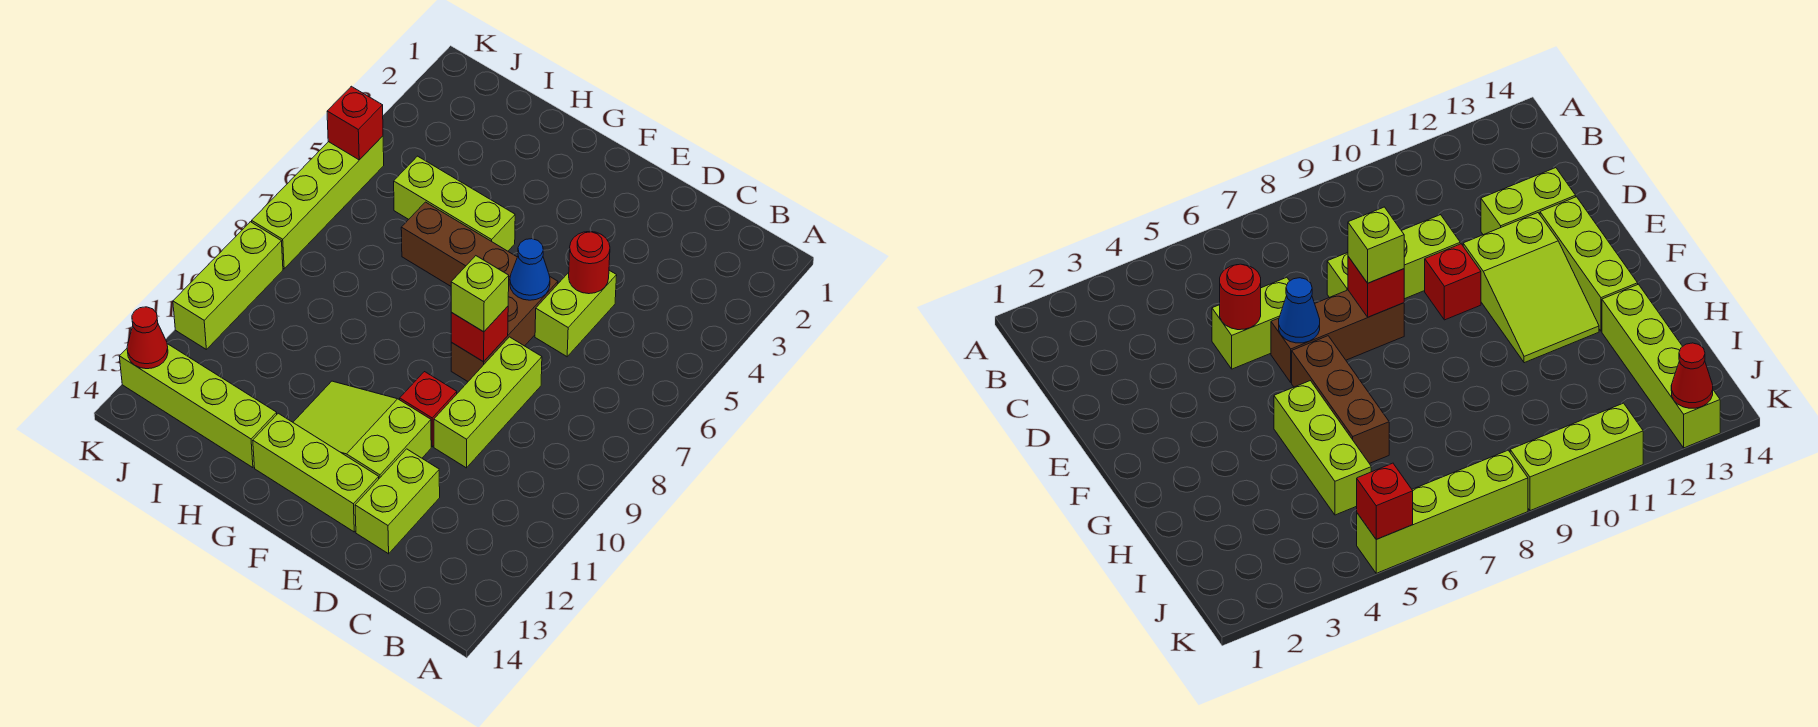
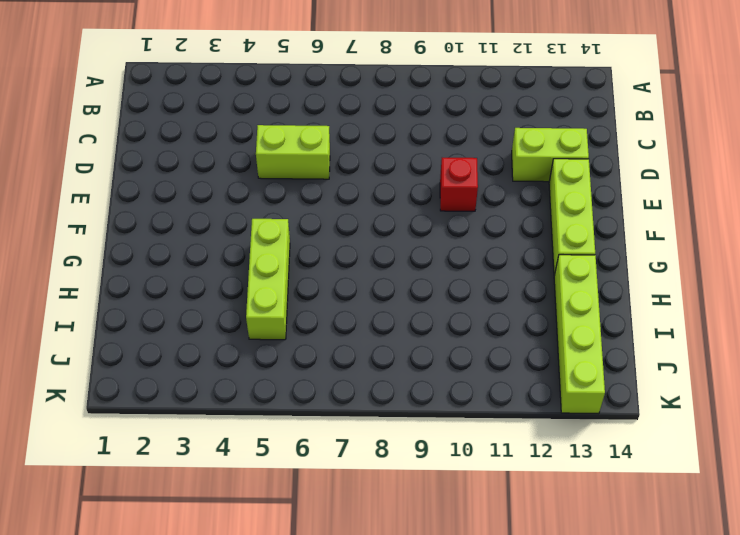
none -> lime brick D8:D10 level 1
none -> brown brick E6:E8 level 1
none -> lime slope E11:G12 level 1 top E

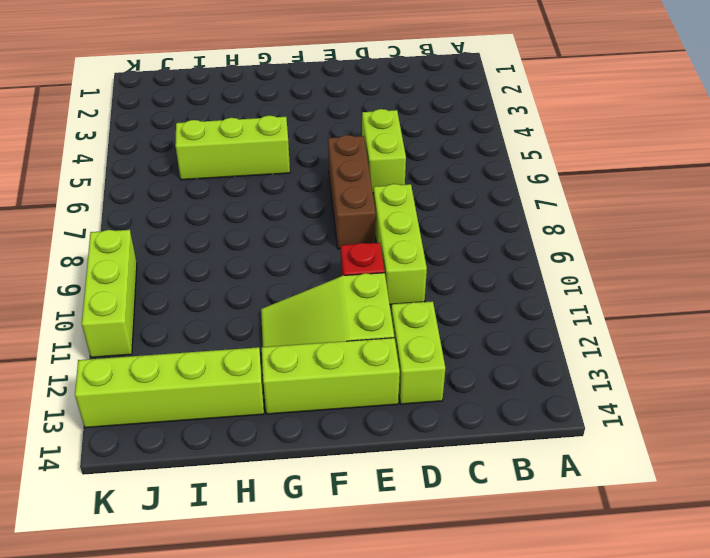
none -> brown brick F6:H6 level 1
none -> lime brick K5:K8 level 1
none -> red round brick D5 level 2

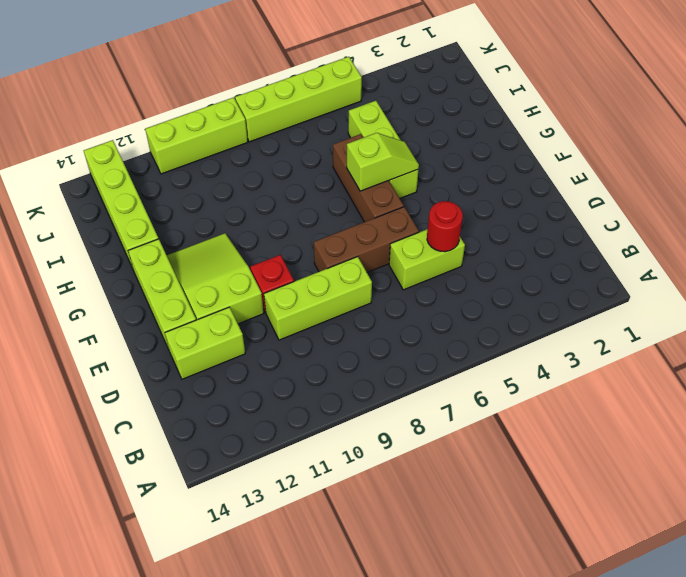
lime slope G5:G6 level 2 top 6 -> none
none -> blue cone E6 level 2
none -> red brick E8 level 2
none -> red brick K5 level 2

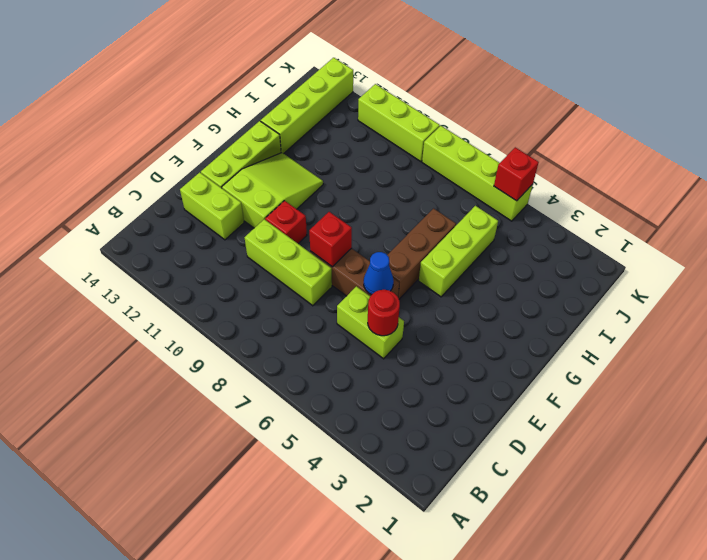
none -> red cone K13 level 2
none -> lime brick E8 level 3

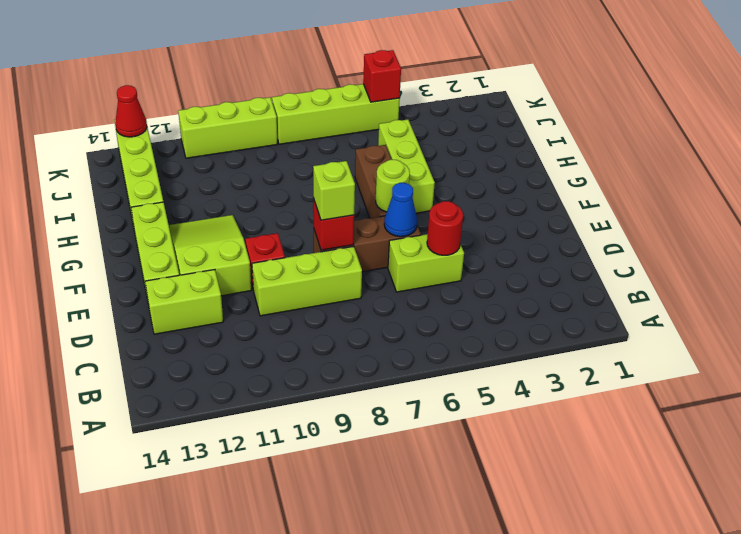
lime round brick F6 level 2 -> none

